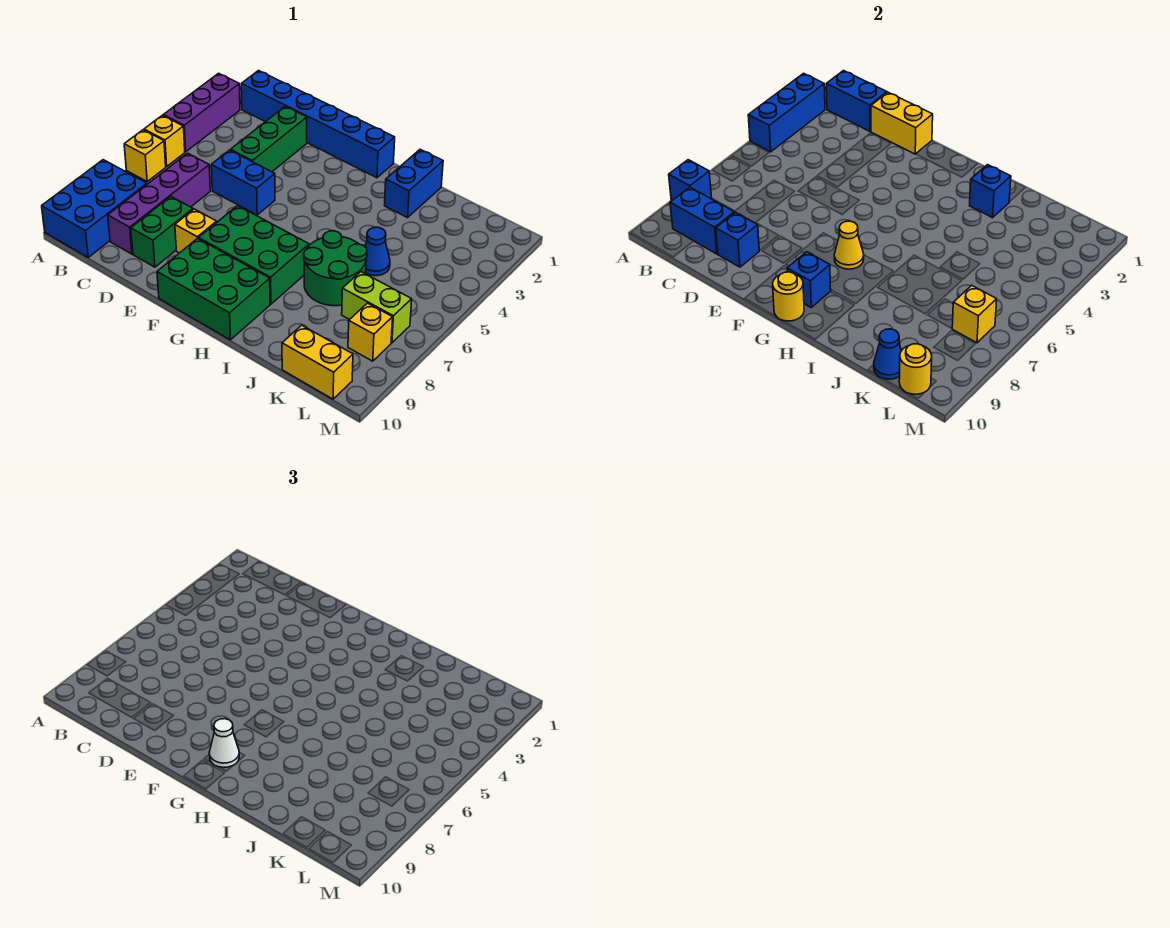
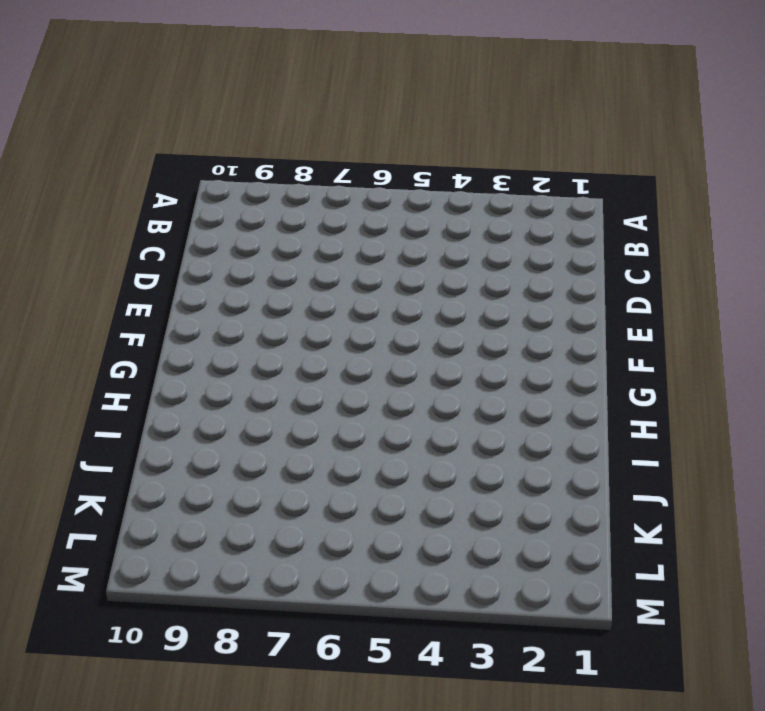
none -> purple brick A2:A4 level 1
none -> yellow brick A5 level 1
none -> yellow brick A6 level 1
none -> blue brick A8:B10 level 1

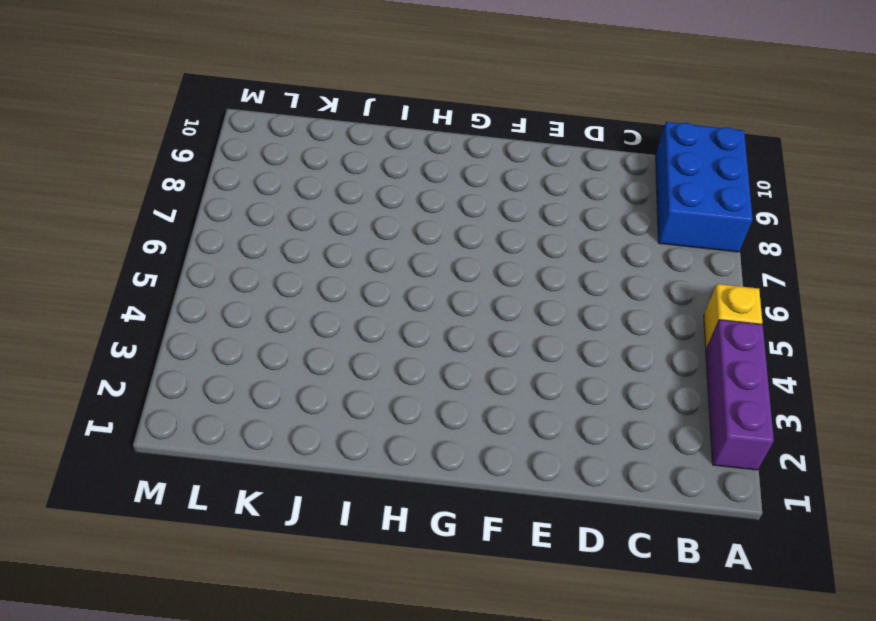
none -> yellow brick A6 level 1
none -> blue brick B1:G1 level 1
none -> purple brick C6:C9 level 1
none -> green brick D2:D4 level 1

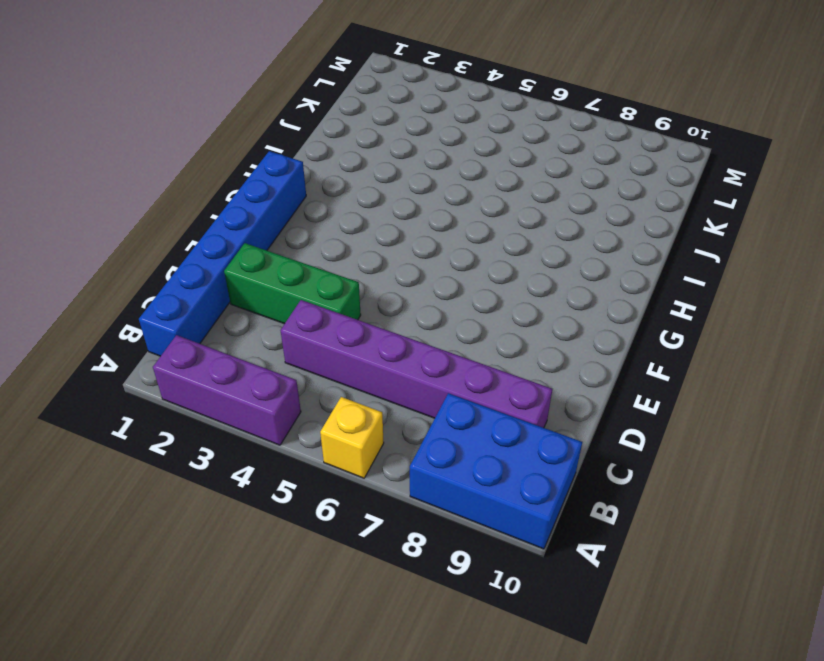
purple brick C4:C9 level 1 -> purple brick C6:C9 level 1
none -> yellow brick A5 level 1
none -> blue brick D5:E5 level 1
none -> green brick D8:D9 level 1
none -> yellow brick E8 level 1

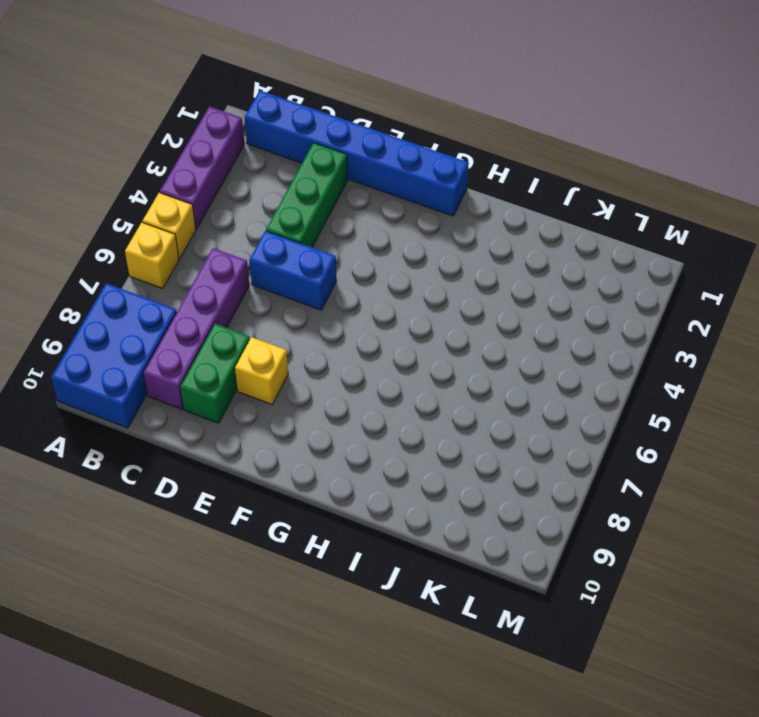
none -> green brick F7:H8 level 1
none -> green brick F9:H10 level 1
none -> blue brick I1:I2 level 1
none -> green round brick I6:J7 level 1

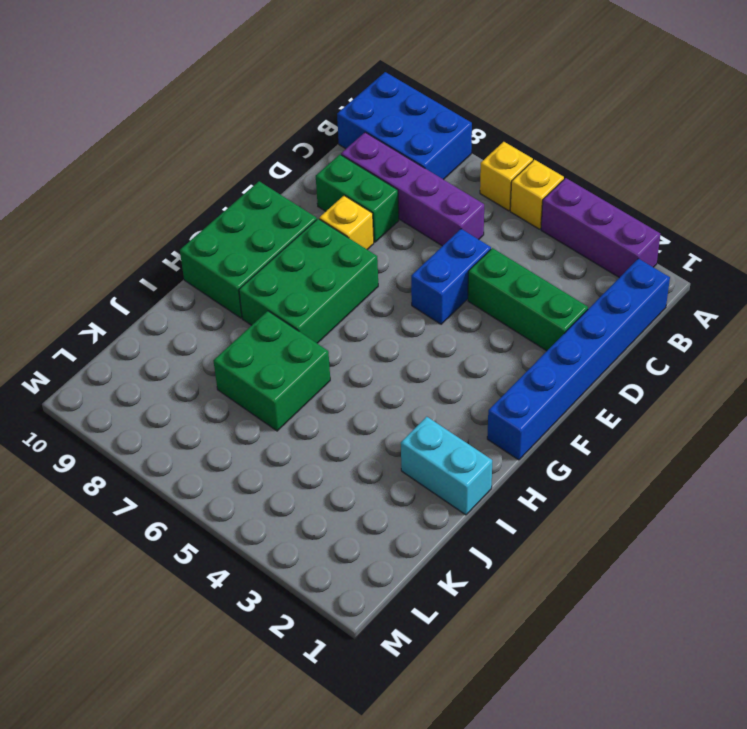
cyan brick I1:I2 level 1 -> blue brick I1:I2 level 1
green brick I6:J7 level 1 -> green round brick I6:J7 level 1
none -> blue cone J5 level 1
none -> lime brick K7:L7 level 1
none -> yellow brick K10:L10 level 1
none -> yellow brick L8 level 1

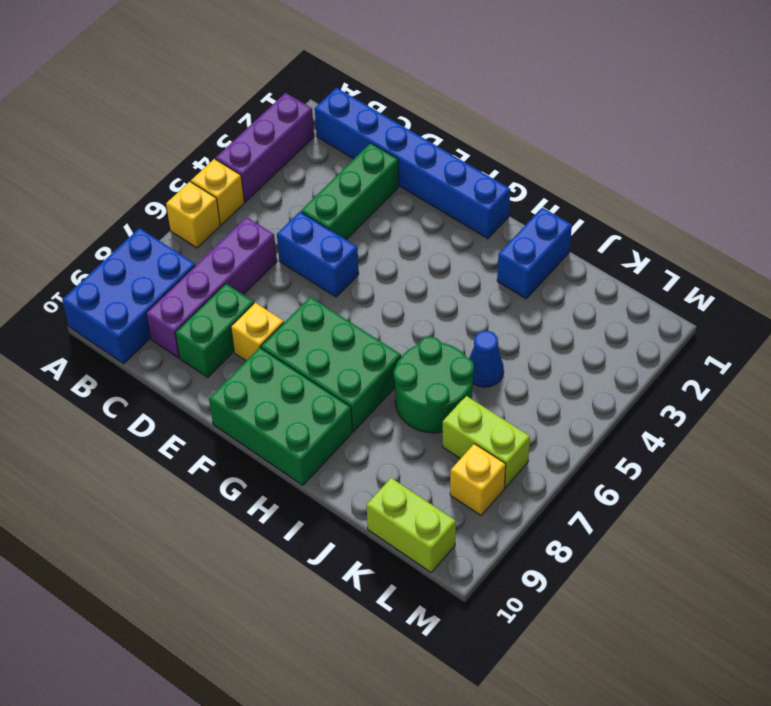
lime brick K10:L10 level 1 -> yellow brick K10:L10 level 1
none -> blue brick A2:A4 level 2
none -> blue brick A8 level 2
none -> blue brick B1:C1 level 2
none -> blue brick B9:C9 level 2

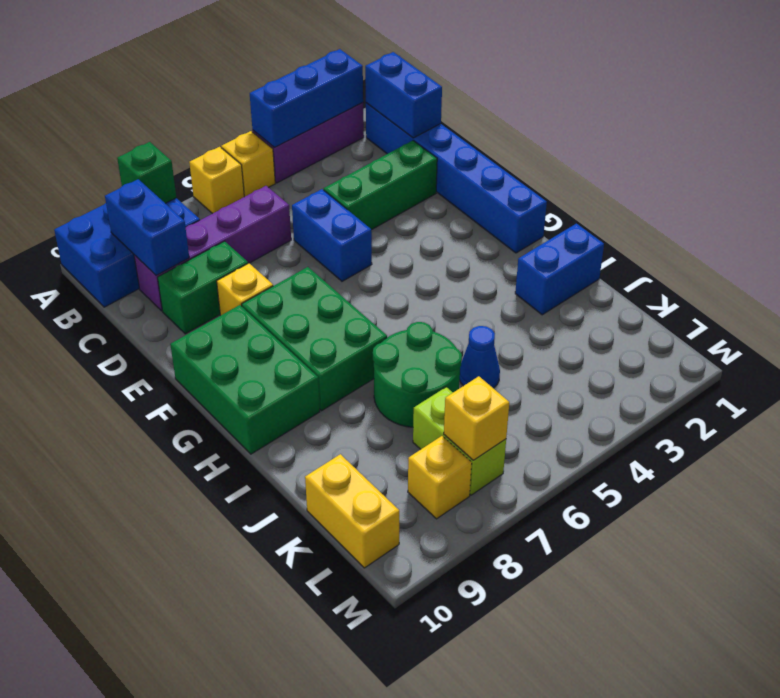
green brick A8 level 2 -> blue brick A8 level 2
none -> yellow brick D1:E1 level 2
none -> blue brick D9 level 2
none -> yellow cone G7 level 2
none -> blue brick G9 level 2

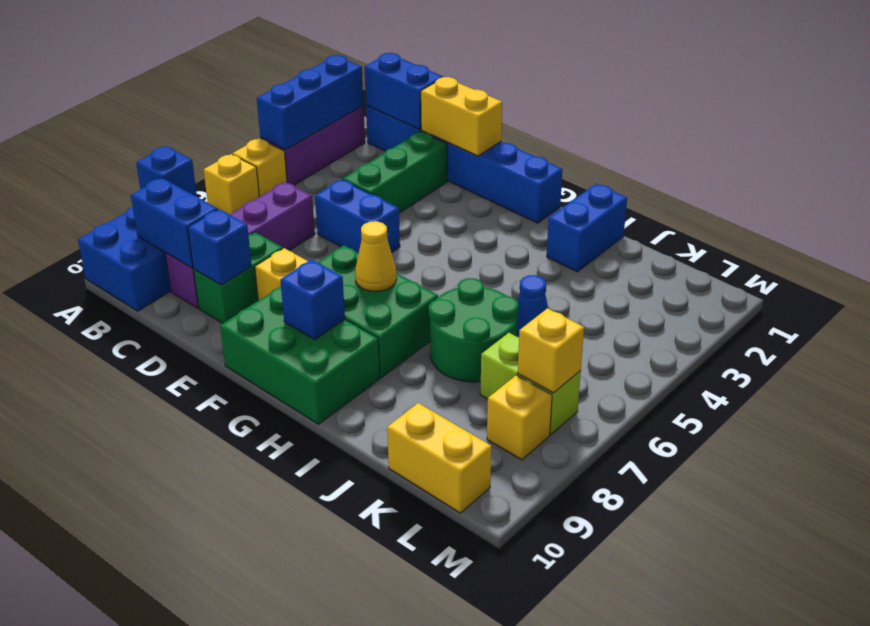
none -> yellow round brick G10 level 2
none -> blue brick I2 level 2
none -> blue cone K10 level 2
none -> yellow round brick L10 level 2

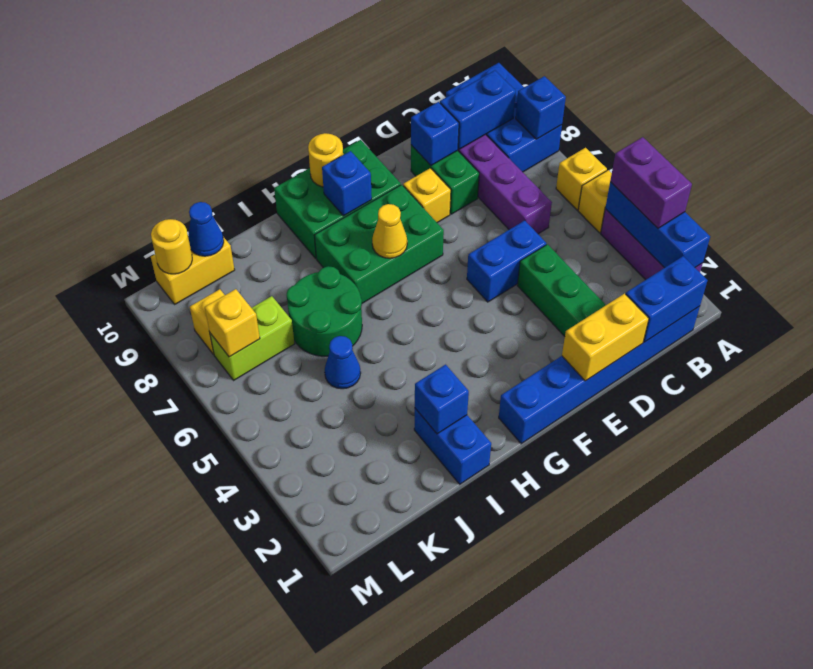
purple brick A3:A4 level 3 -> none
none -> white cone G9 level 3

